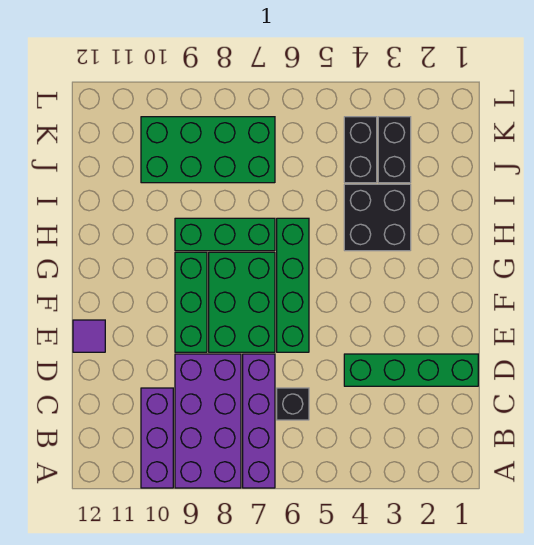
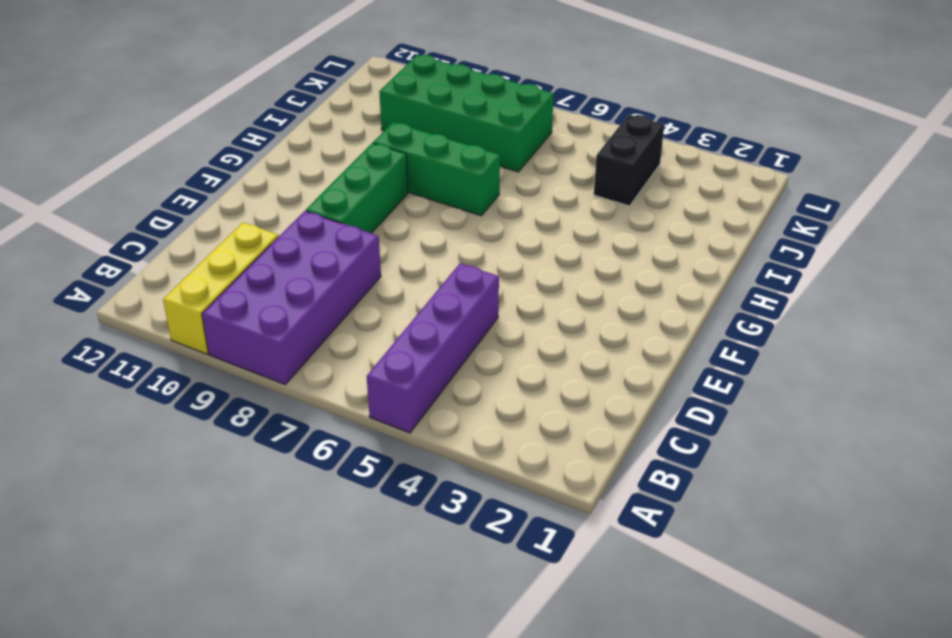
purple brick A5:D5 level 1 -> purple brick A7:D7 level 1
yellow brick A10:C10 level 1 -> purple brick A10:C10 level 1
none -> black brick C6 level 1
none -> green brick D1:D4 level 1
none -> green brick E6:H6 level 1

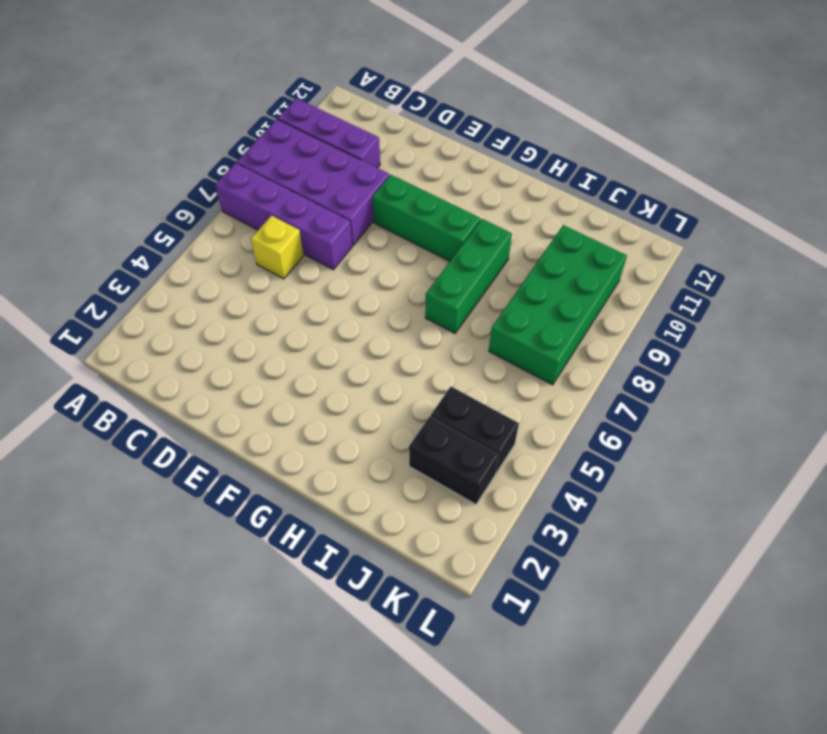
yellow brick C6 level 1 -> black brick C6 level 1
none -> green brick D1:D4 level 1
none -> green brick E6:H6 level 1
none -> green brick E7:G8 level 1

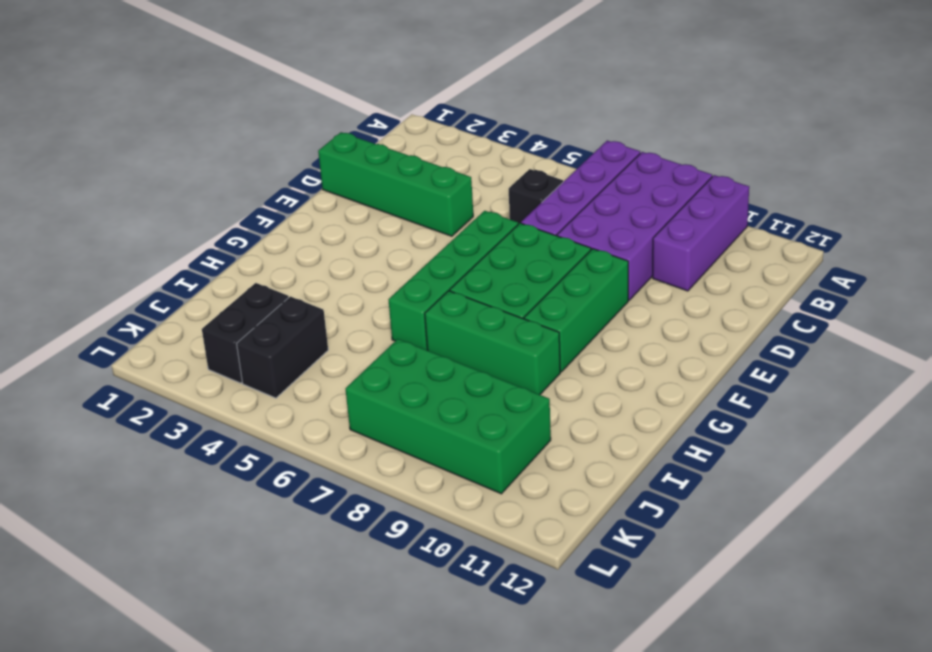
none -> purple tile E12 level 1
none -> black brick H3:I4 level 1

